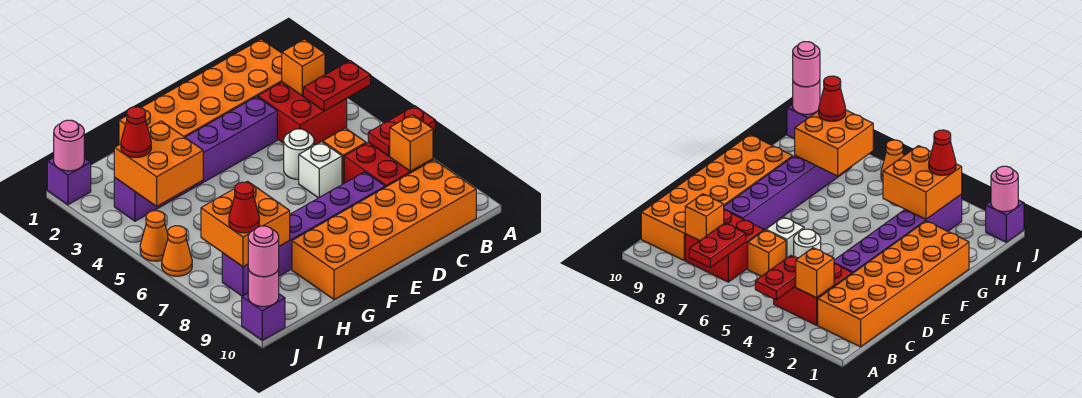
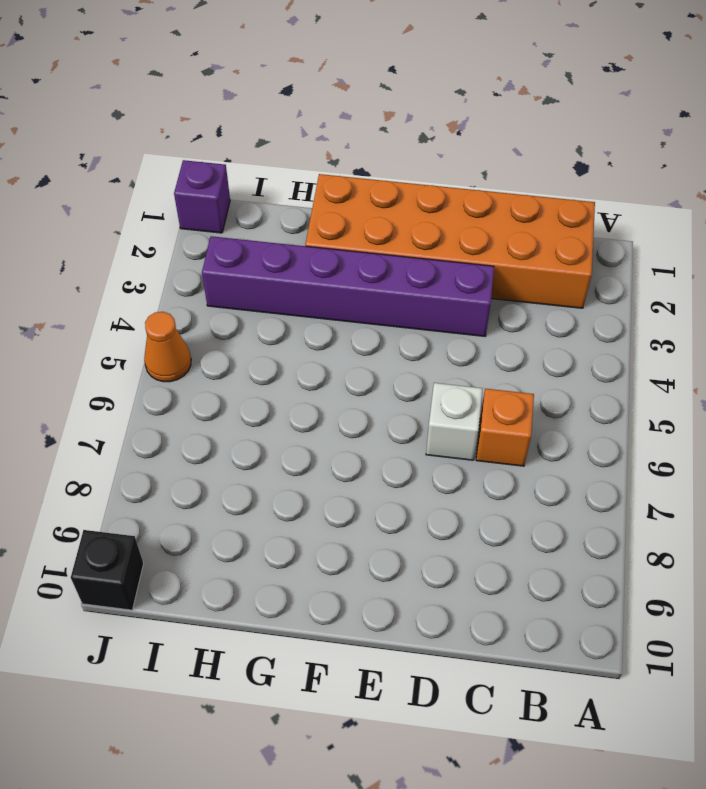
black brick J10 level 1 -> purple brick J10 level 1
none -> red brick B3:C4 level 1
none -> red brick B7:C8 level 1
none -> orange brick B9:G10 level 1

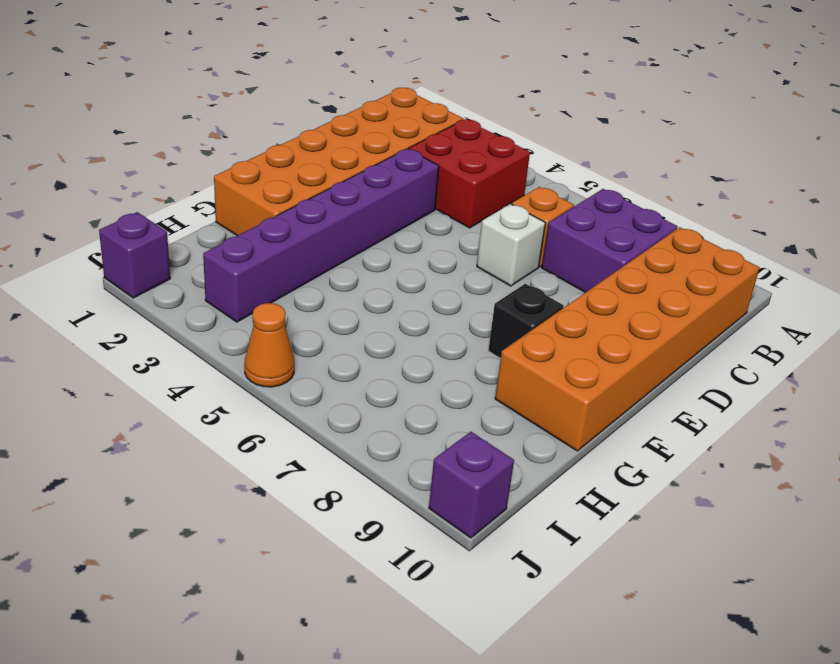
purple brick B7:C8 level 1 -> red brick B7:C8 level 1
black brick F8 level 1 -> purple brick D8:I8 level 1
none -> white round brick D5 level 1
none -> orange cone J6 level 1
none -> red plate A4:B4 level 2

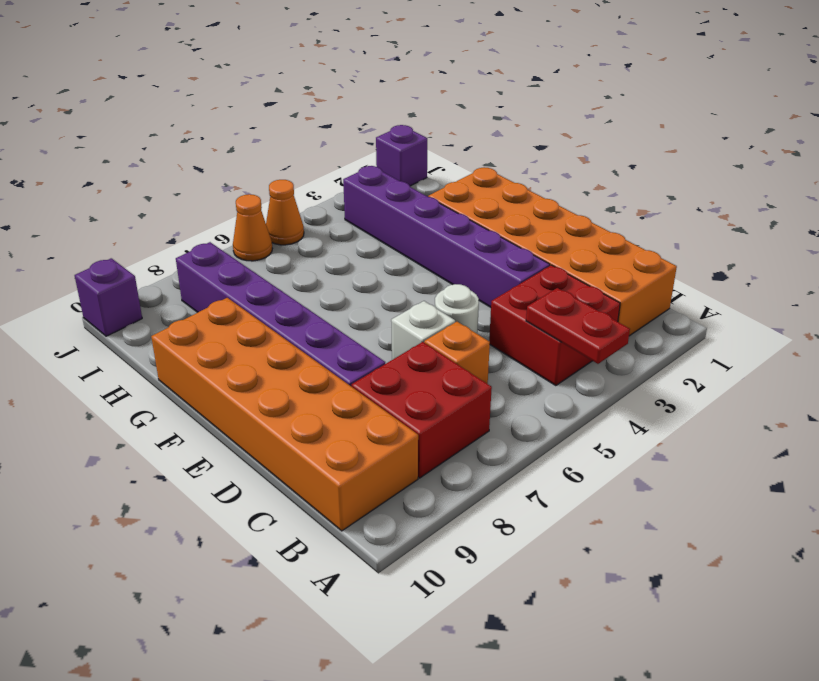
none -> red plate A7:B7 level 2
none -> orange brick B3 level 2
none -> orange brick B8 level 2

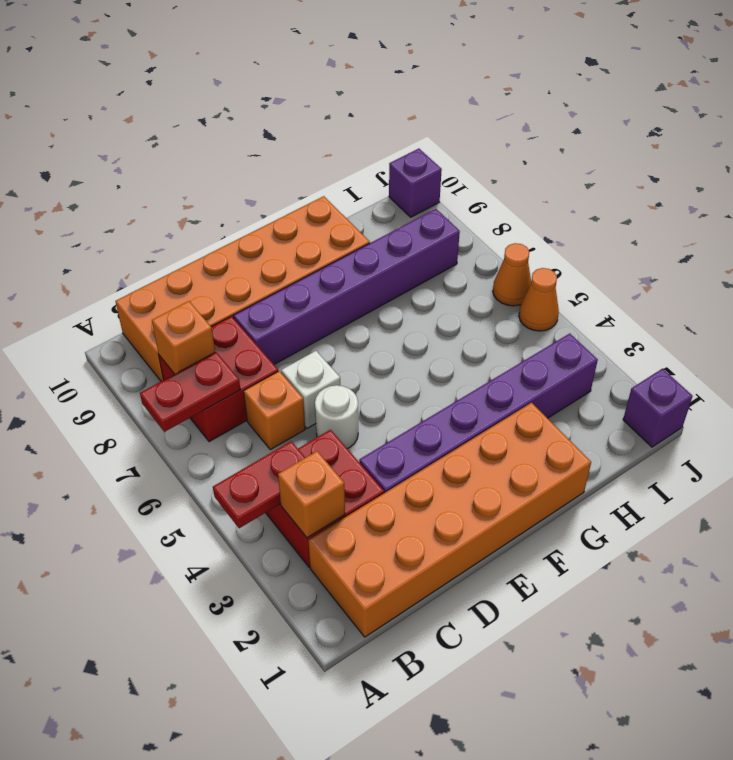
none -> orange brick H3:I4 level 2
none -> orange brick H7:I8 level 2
none -> pink round brick J1 level 2

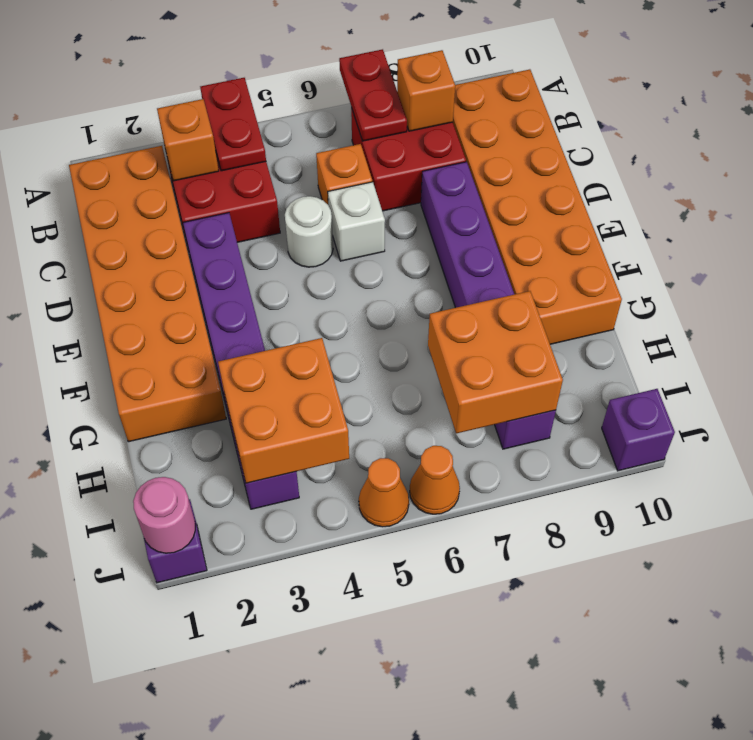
none -> pink round brick J10 level 2
none -> red cone I3 level 3
none -> red cone I8 level 3

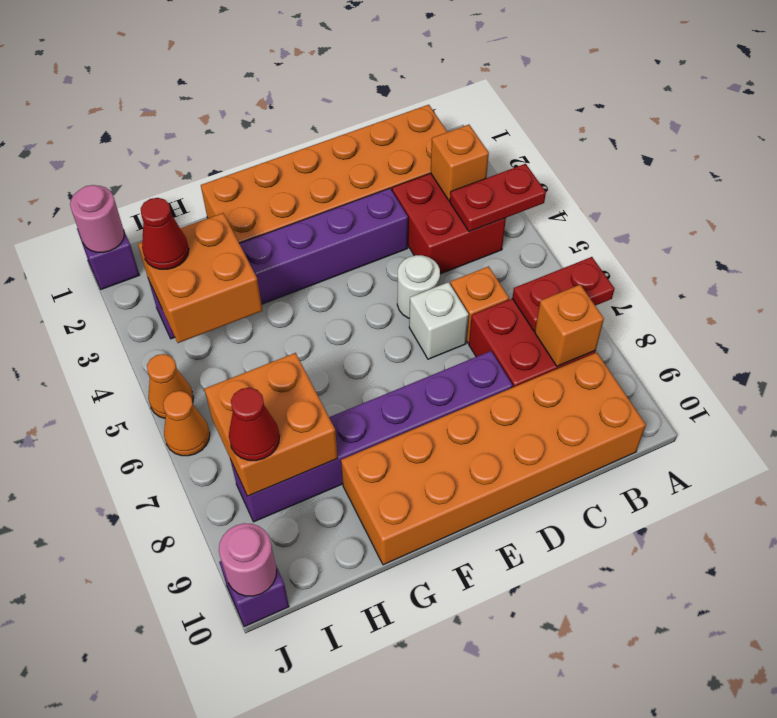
none -> pink round brick J10 level 3

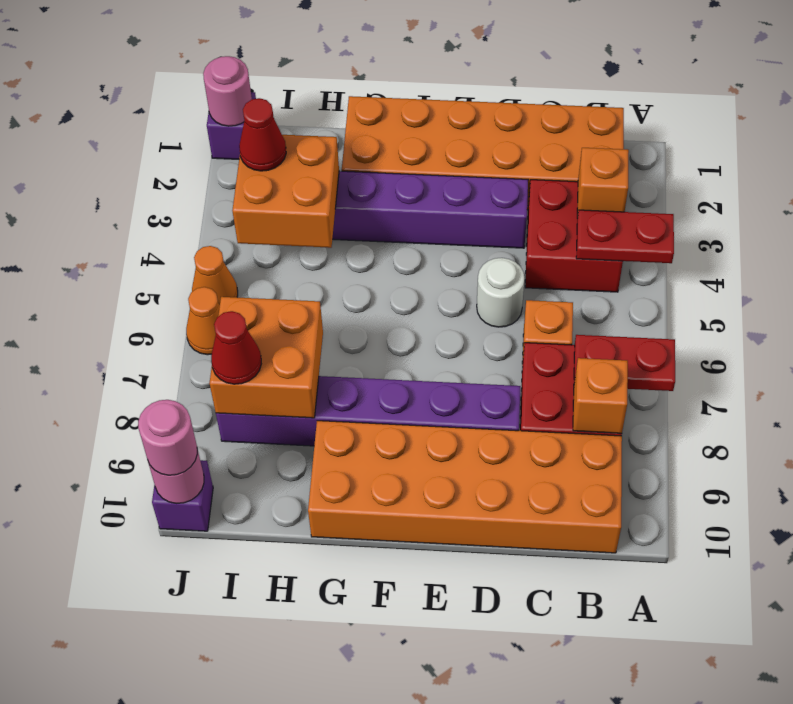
none -> white brick D6 level 1

